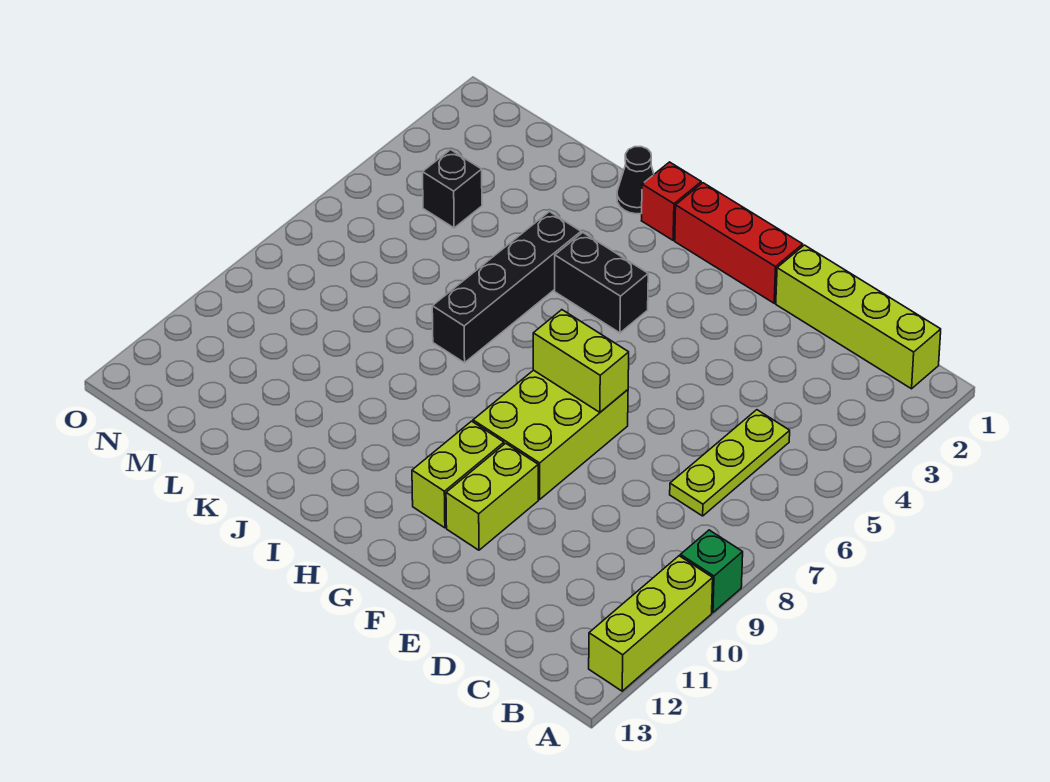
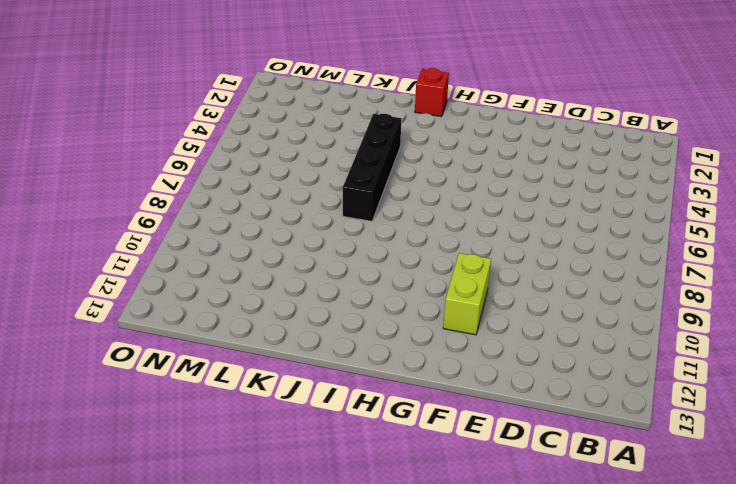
none -> green brick A9 level 1
none -> lime brick A10:A12 level 1
none -> lime brick B1:E1 level 1

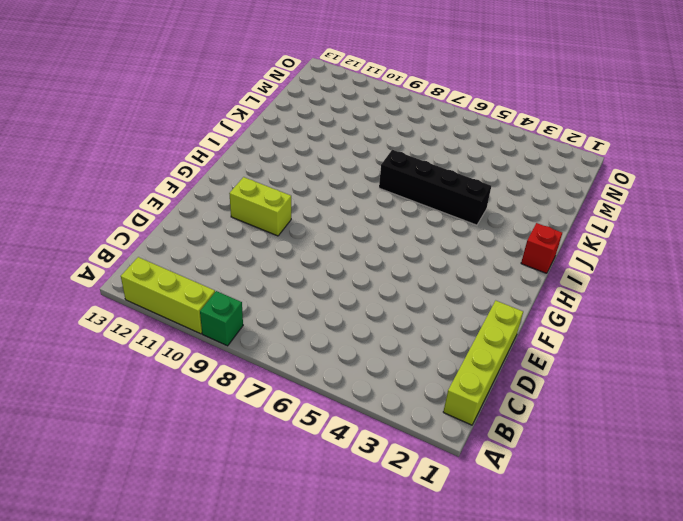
none -> lime plate C5:C7 level 1
none -> red brick F1:H1 level 1
none -> lime brick F7:G9 level 1

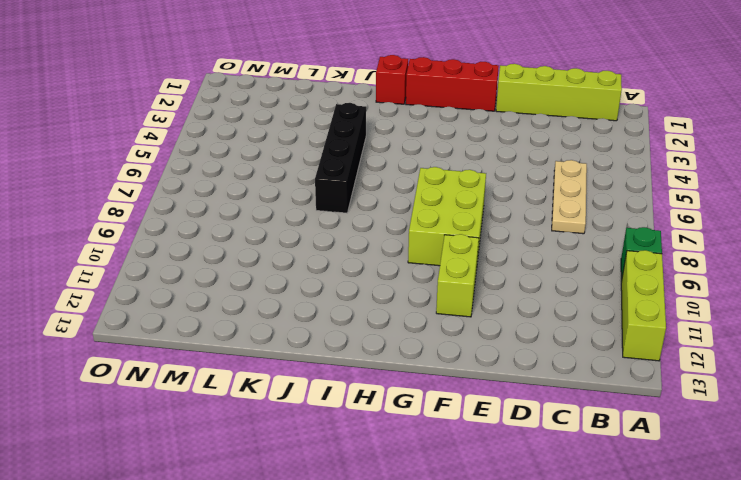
tan plate C5:C7 level 1 -> lime plate C5:C7 level 1
none -> lime brick G10:G11 level 1
none -> black brick H4:I4 level 1
none -> black cone J1 level 1

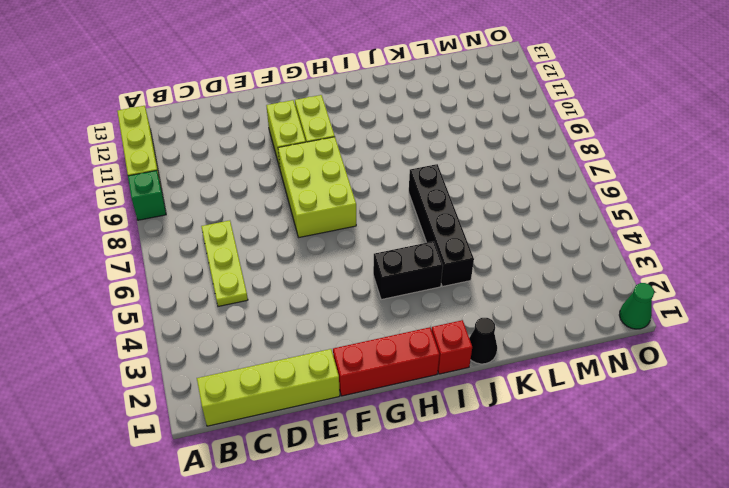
green cone O1 level 1 -> none
none -> black brick M4 level 1
none -> lime brick F7:G7 level 2

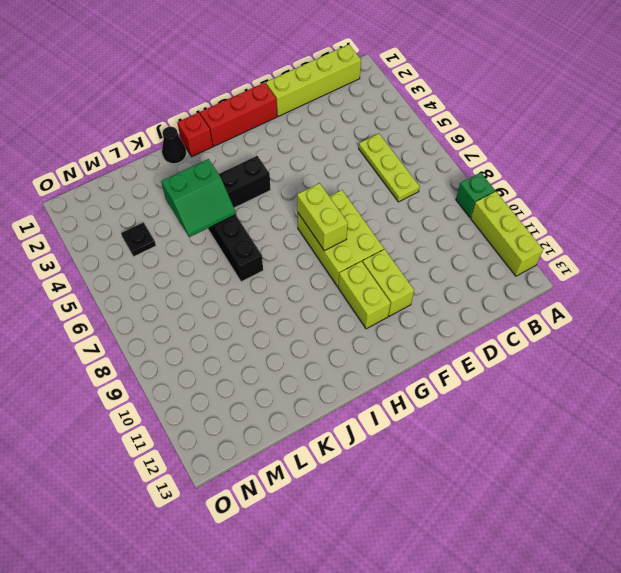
lime brick G7:G8 level 2 -> lime brick F7:G7 level 2
green slope J4:K5 level 2 top 4 -> none
black plate M4 level 1 -> black brick M4 level 1

